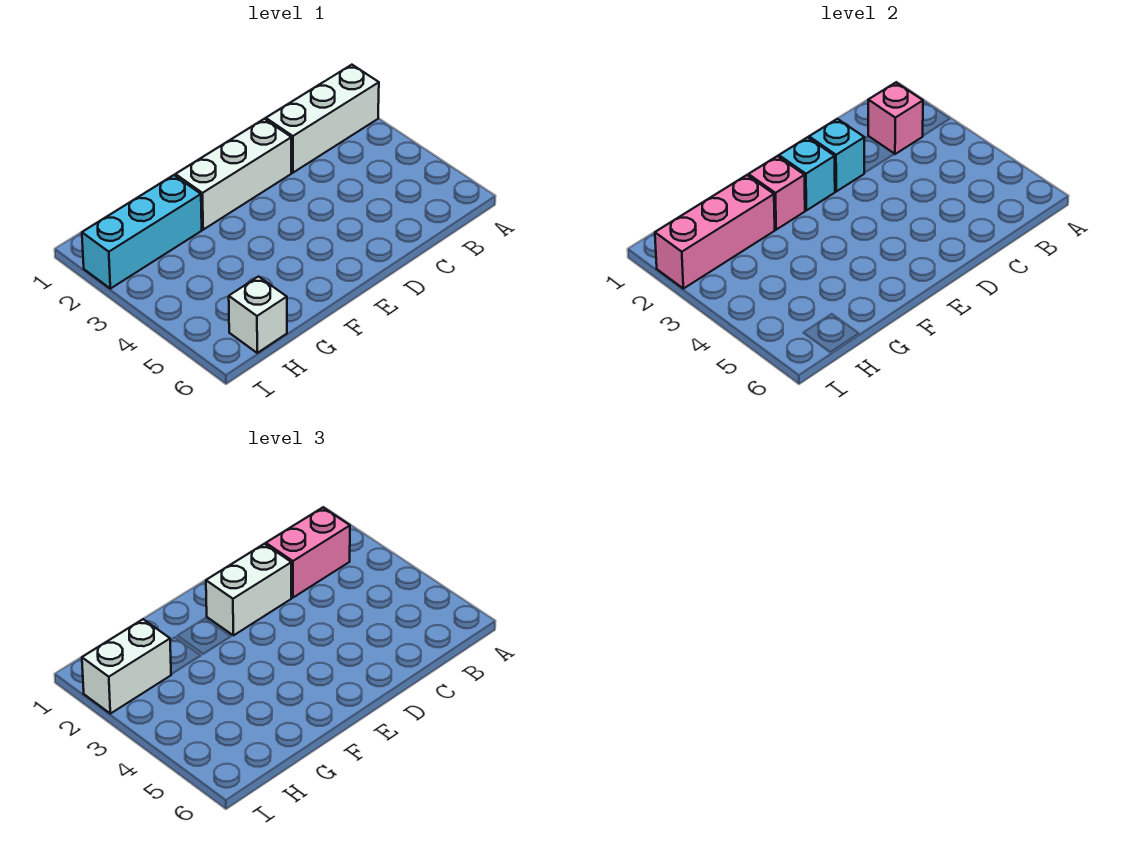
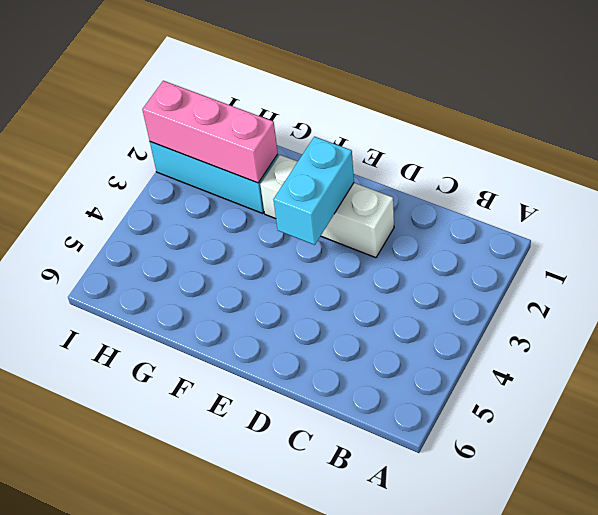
cyan brick E2:E3 level 2 -> cyan brick E2 level 2
none -> white brick A2:C2 level 1
none -> white brick H6 level 1
none -> pink brick B2 level 2

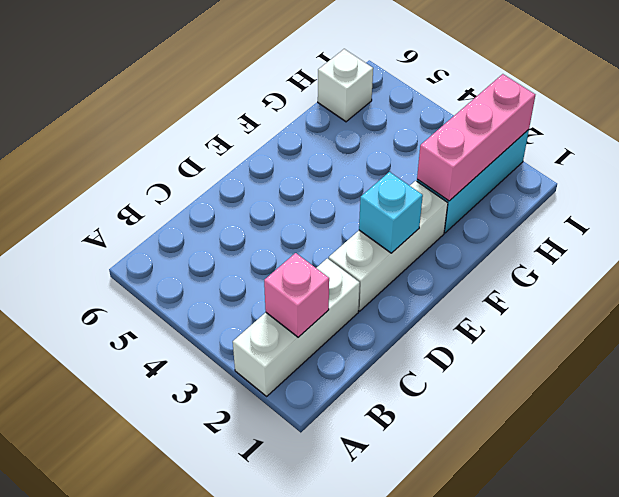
none -> cyan brick D2 level 2
none -> pink brick F2 level 2
none -> pink brick B2:C2 level 3

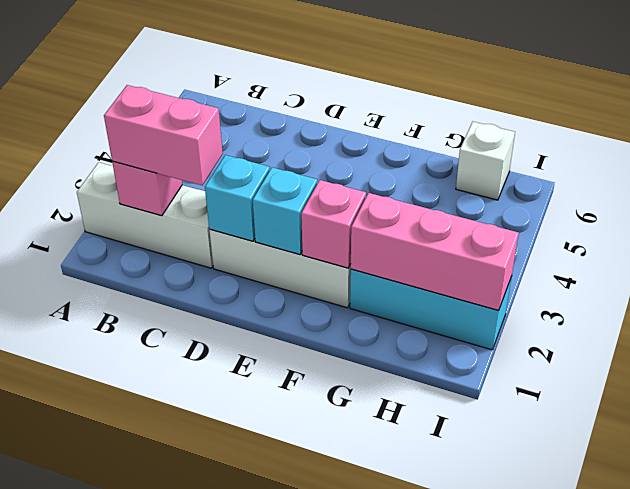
none -> white brick D2:E2 level 3
none -> white brick H2:I2 level 3

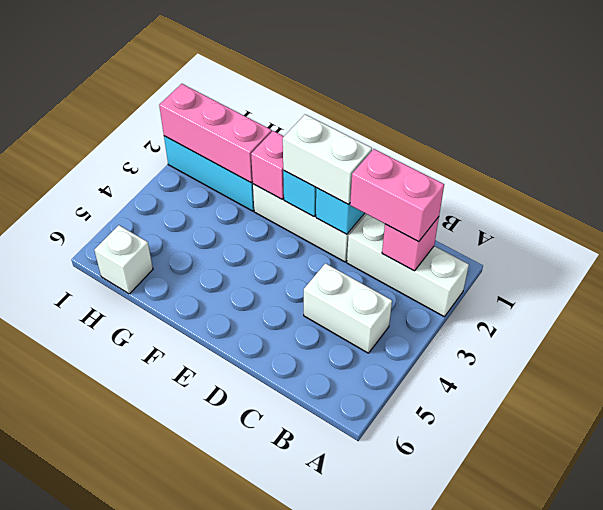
white brick B4:C4 level 1 -> white brick H2:I2 level 3

